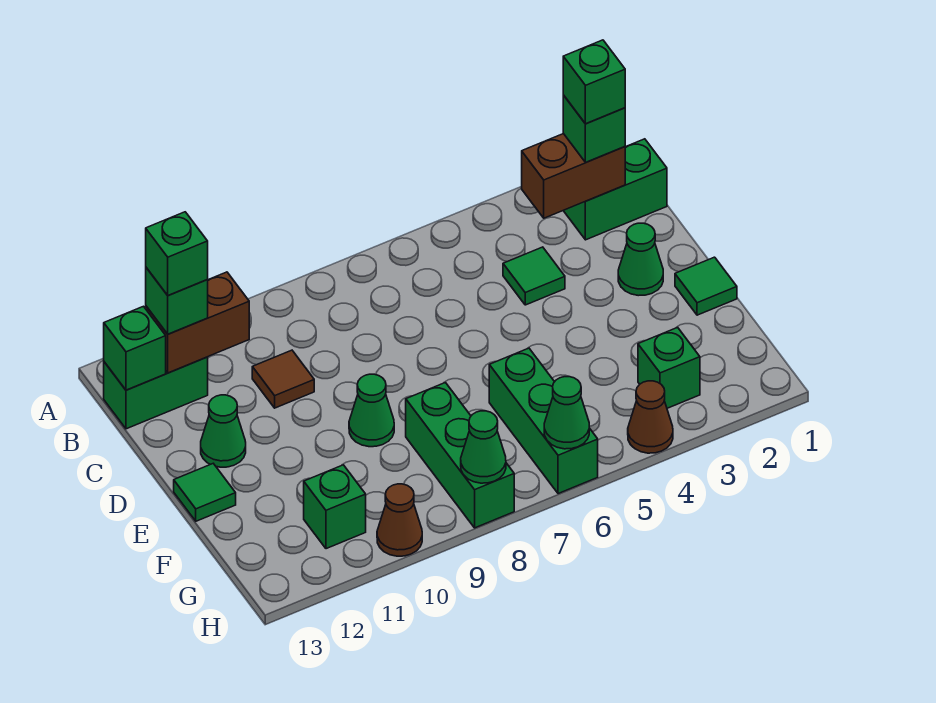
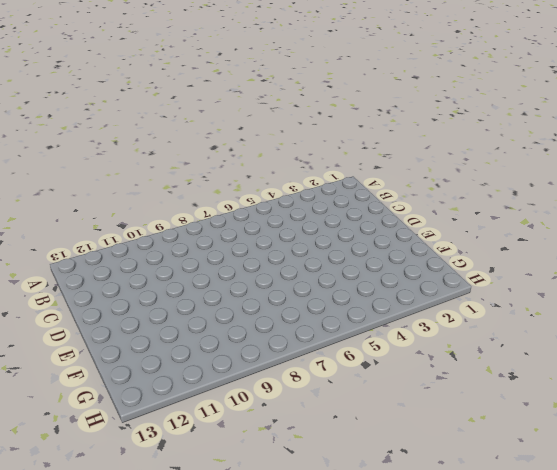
none -> green brick B1:B2 level 1
none -> green brick B12:B13 level 1
none -> green tile C4 level 1

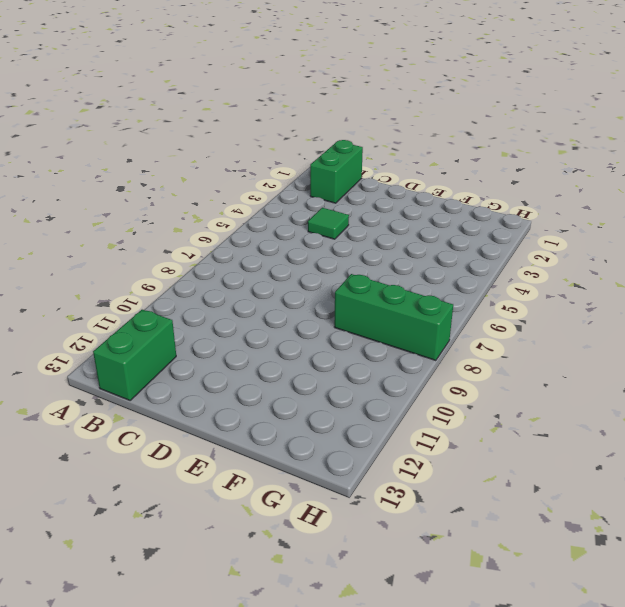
none -> brown tile C10 level 1
none -> green cone D2 level 1
none -> green cone D12 level 1

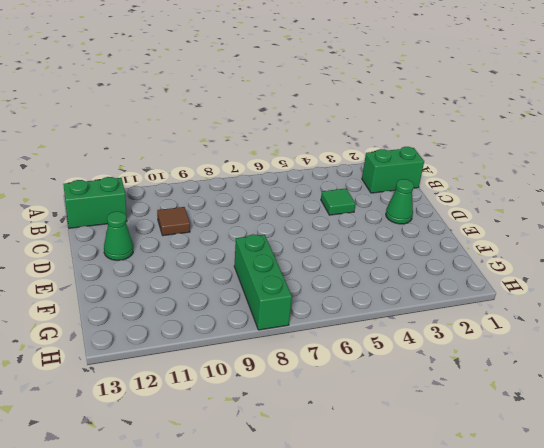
none -> green tile E1 level 1
none -> green cone E9 level 1
none -> green tile E13 level 1

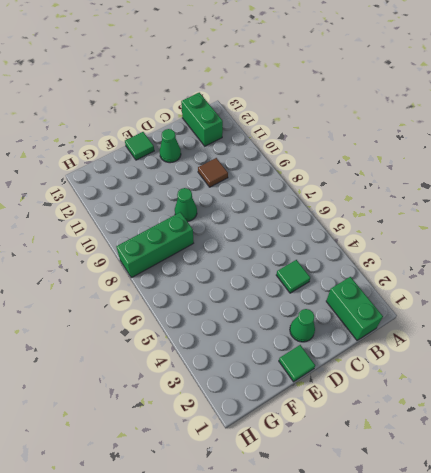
none -> green brick F6:H6 level 1
none -> green brick G3 level 1
none -> green brick G11 level 1

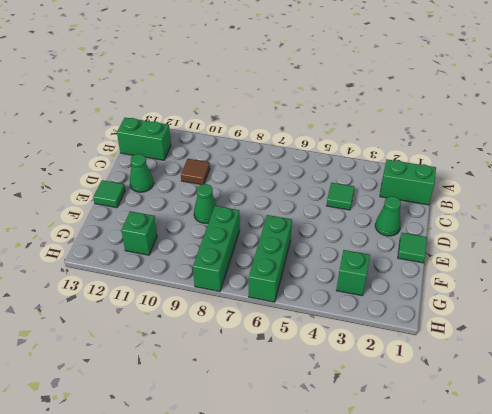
none -> brown cone H4 level 1
none -> brown cone H10 level 1
none -> brown brick B2:B3 level 2

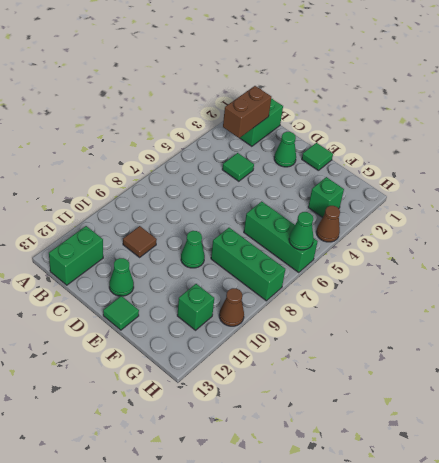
none -> brown brick B11:B12 level 2
none -> green brick B13 level 2
none -> green cone H8 level 2

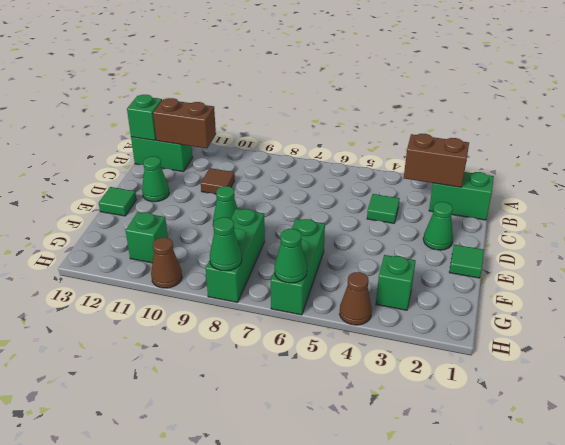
none -> green brick B2 level 3
none -> green brick B12 level 3
none -> green brick B2 level 4

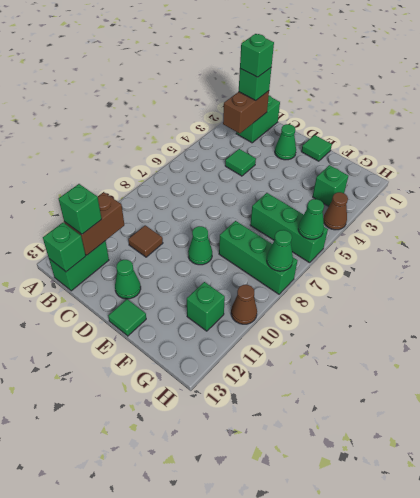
none -> green brick B12 level 4

